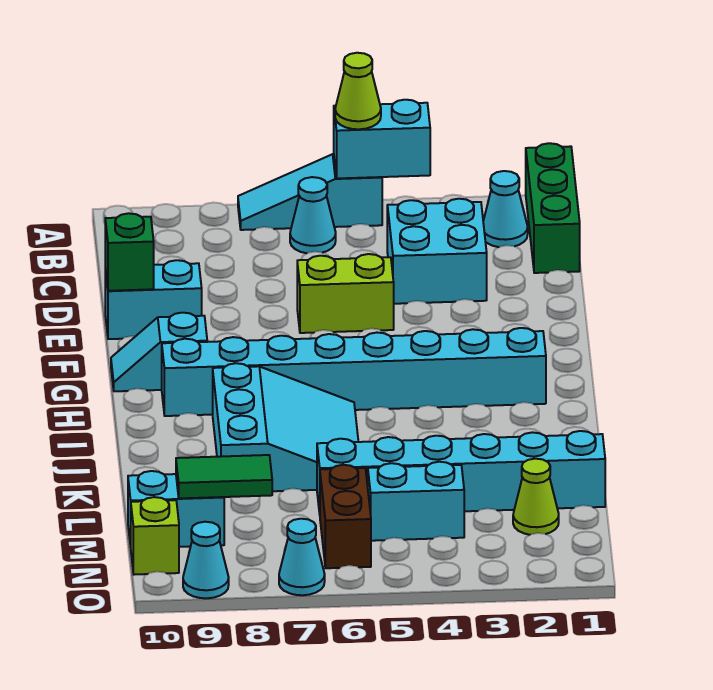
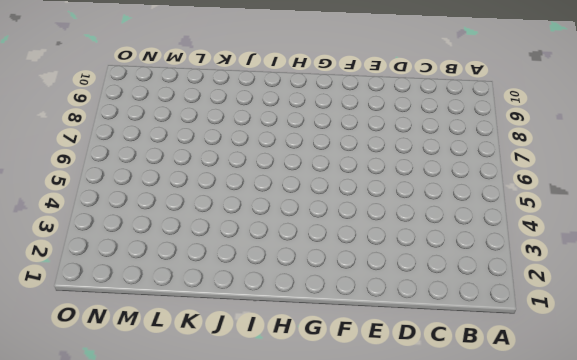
none -> green brick A1:C1 level 1
none -> cyan slope A5:A7 level 1 top 5
none -> cyan cone B2 level 1

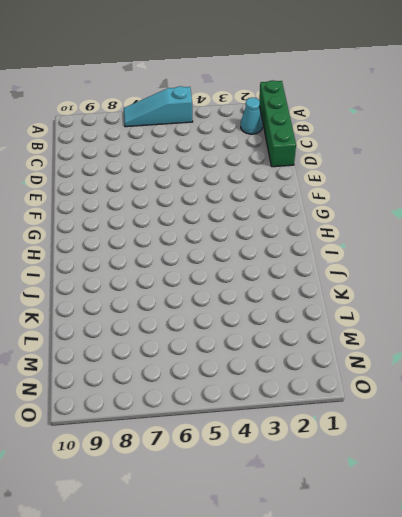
green brick A1:D1 level 1 -> green brick A1:C1 level 1
none -> cyan cone B6 level 1
none -> cyan brick C3:D4 level 1
none -> lime brick E5:E6 level 1

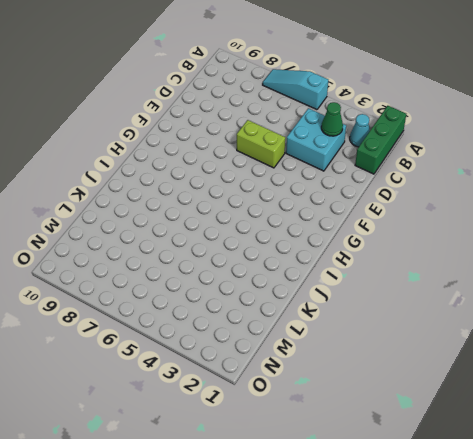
green cone C3 level 2 -> none
none -> cyan cone B6 level 1
none -> cyan brick E9:E10 level 1
none -> cyan slope G9:G10 level 1 top 9

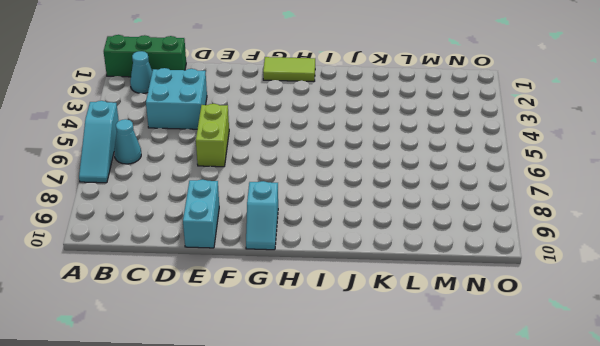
lime tile G1:H1 level 1 -> none
none -> cyan brick H2:H9 level 1
none -> cyan slope I6:K8 level 1 top 8
none -> cyan brick L1:L6 level 1

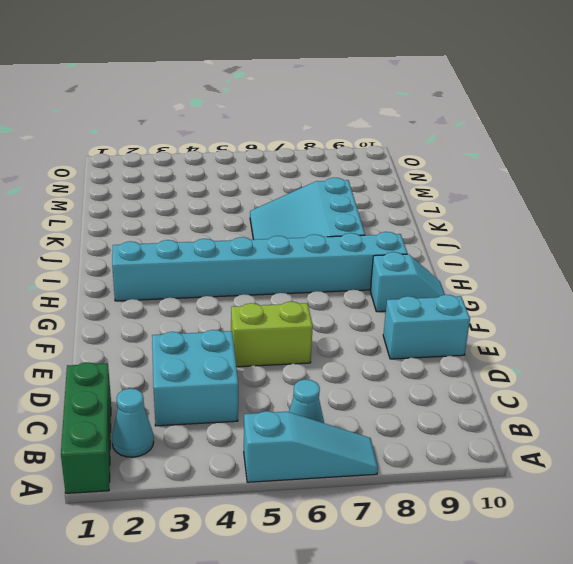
none -> cyan brick L1:L6 level 1
none -> lime cone M2 level 1
none -> cyan brick M4:M5 level 1

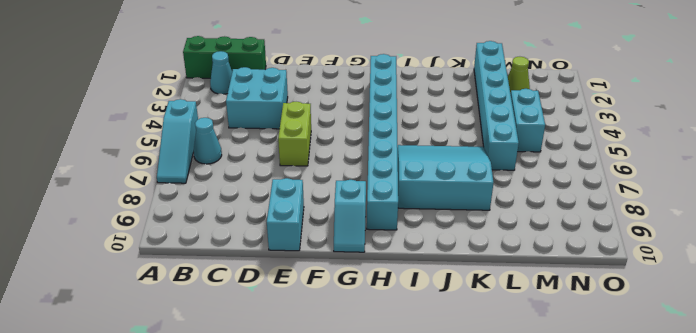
none -> brown brick M6:N6 level 1
none -> cyan brick M9:M10 level 1
none -> lime brick N10 level 1

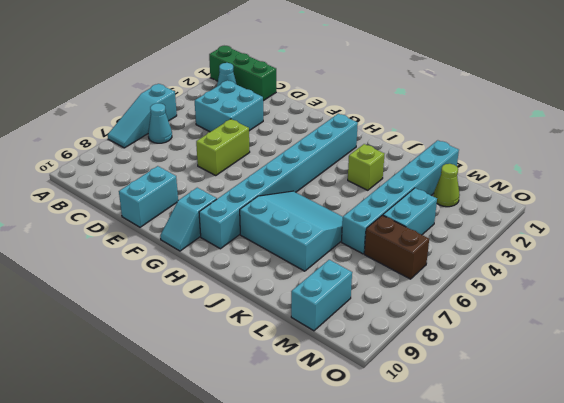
lime brick J3 level 1 -> lime brick N10 level 1
none -> cyan cone O7 level 1
none -> cyan cone O9 level 1
none -> cyan brick A4:A5 level 2

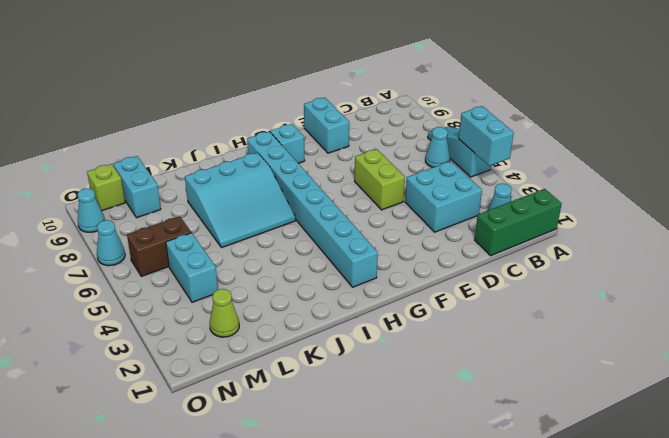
none -> cyan brick L1:L6 level 1
none -> green brick E10 level 2
none -> green tile M8:M9 level 2

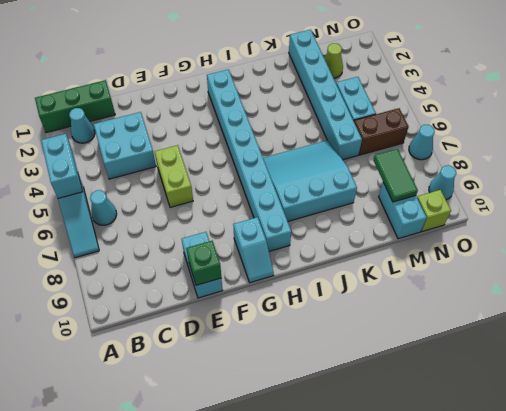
none -> lime cone A5 level 3

